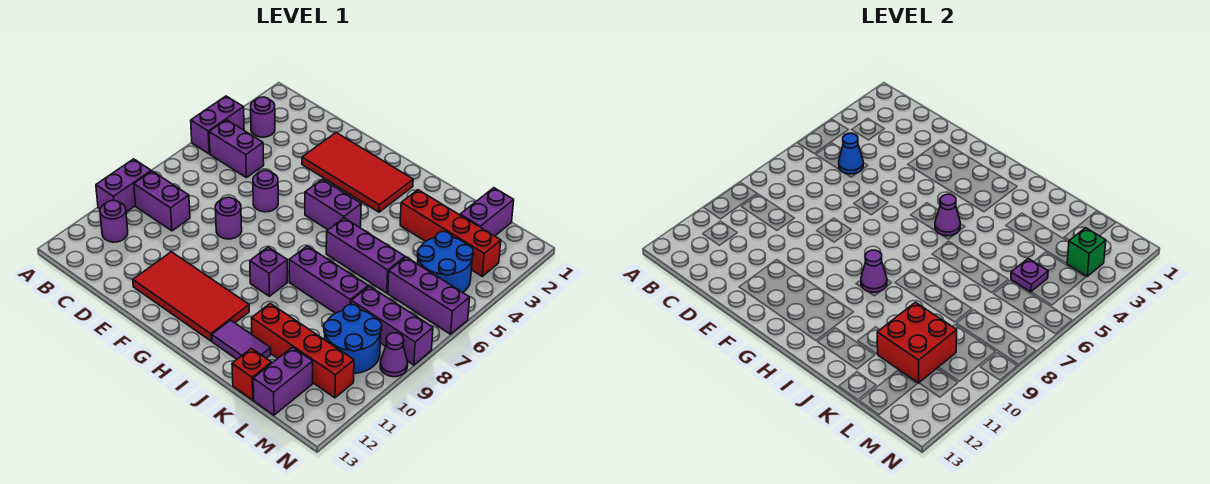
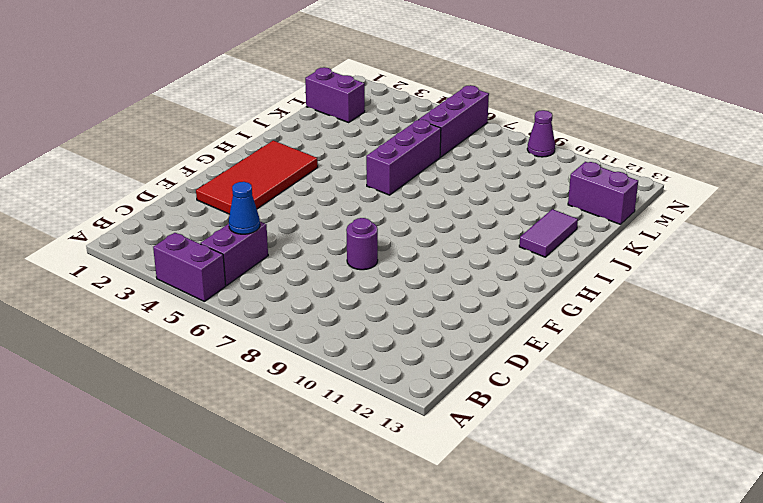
none -> purple brick A9:A10 level 1
none -> purple round brick B3 level 1
none -> purple brick B9:C9 level 1
none -> purple round brick B11 level 1

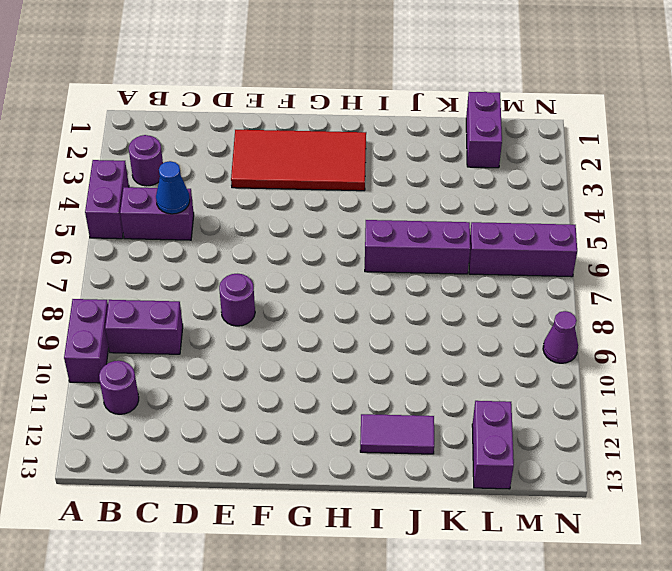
none -> purple round brick E6 level 1
none -> red tile E11:H12 level 1
none -> purple brick G5:H5 level 1
none -> purple brick H9 level 1

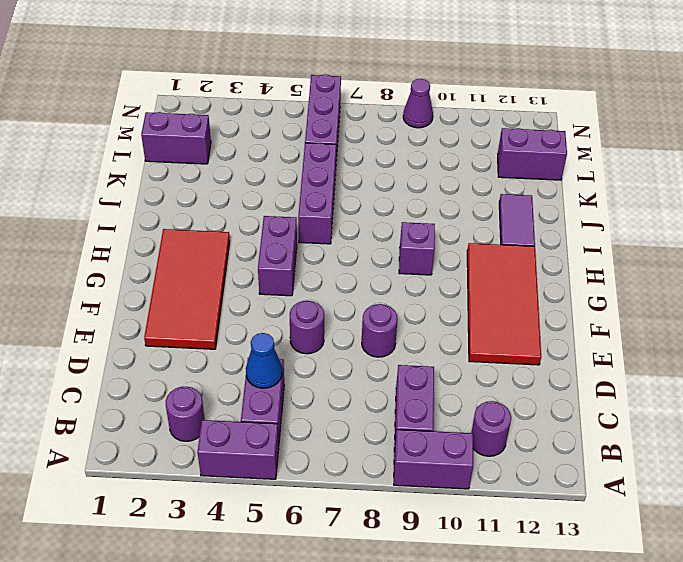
none -> purple brick I8:K8 level 1
none -> red brick J3:M3 level 1
none -> red brick J11:M11 level 1
none -> red brick K13 level 1

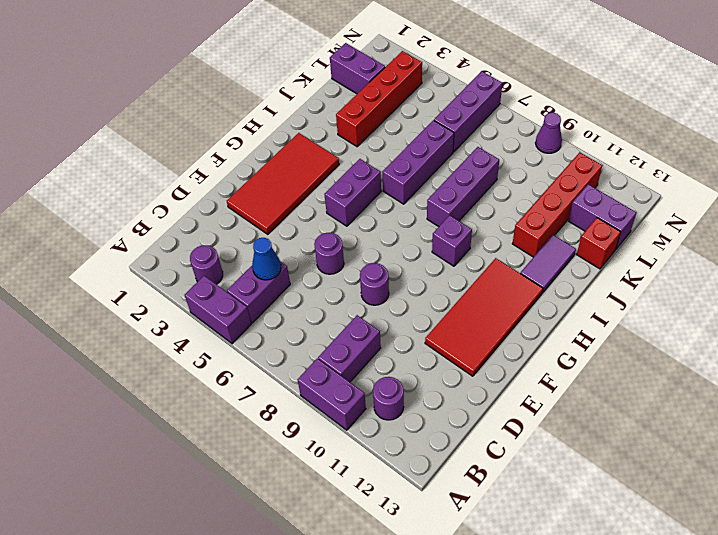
none -> blue round brick L4:M5 level 1
none -> purple brick L8:N8 level 1
none -> blue round brick L9:M10 level 1
none -> purple cone H5 level 2

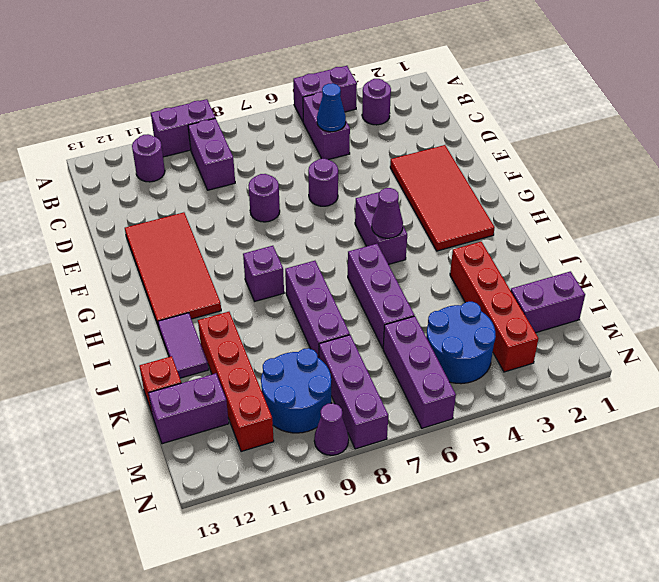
none -> purple cone H9 level 2
none -> red brick K10:L11 level 2
none -> purple plate L5 level 2
none -> green brick M3 level 2

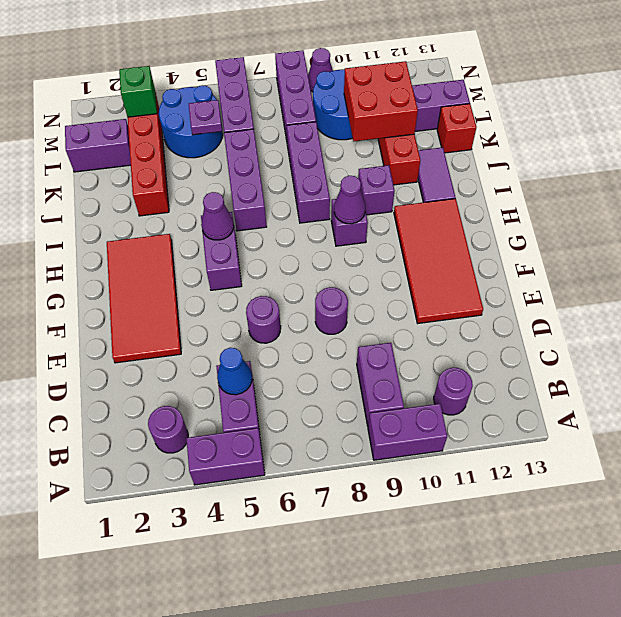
purple brick I10 level 1 -> none

